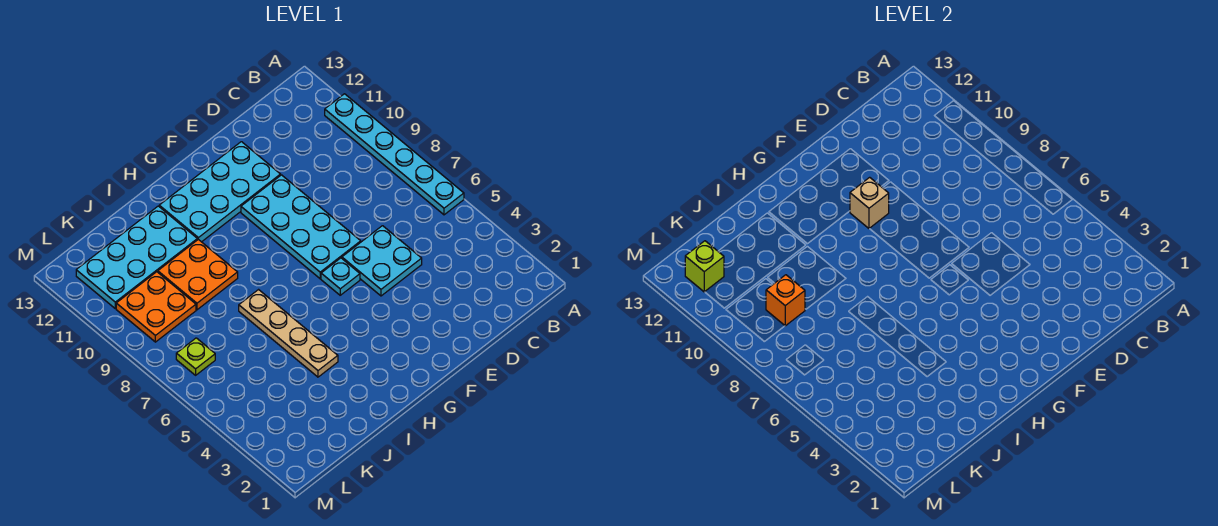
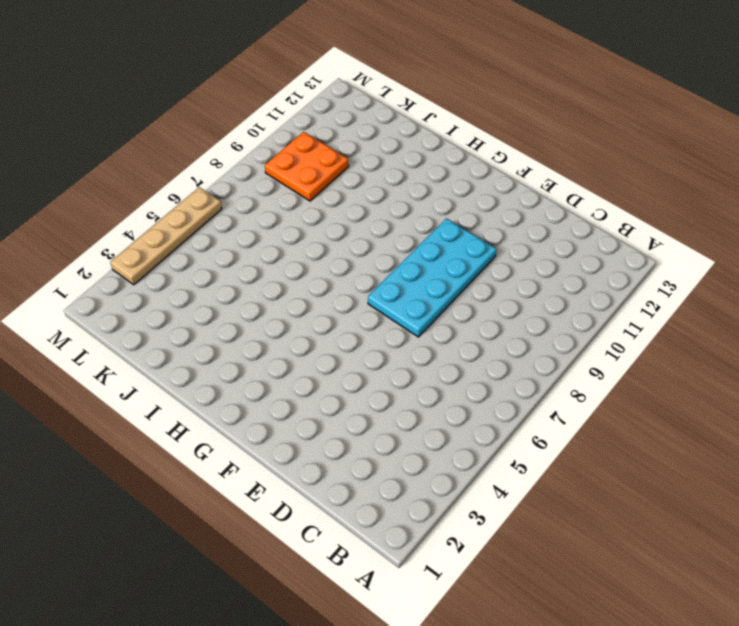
tan plate M3:M6 level 1 -> tan plate I4:I7 level 1
none -> cyan plate A6:A11 level 1
none -> cyan plate D5:E6 level 1
none -> cyan plate E11:H12 level 1

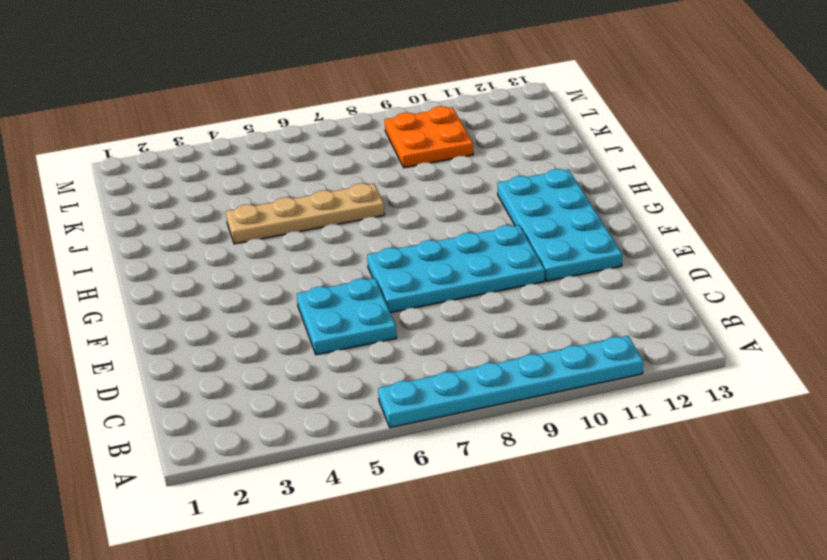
none -> cyan plate F6 level 1
none -> orange plate I9:J10 level 1
none -> cyan plate I11:L12 level 1

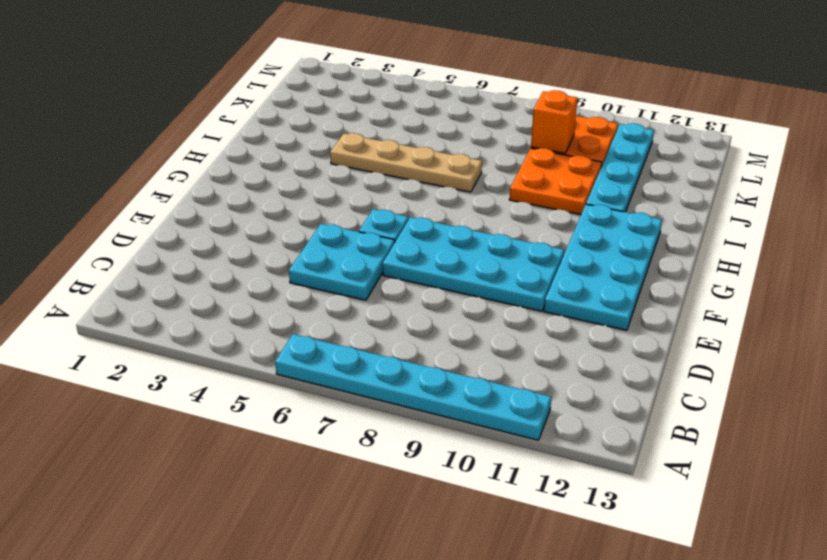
cyan plate I11:L11 level 1 -> cyan plate I11:L12 level 1
none -> lime plate L7 level 1
none -> tan brick F10 level 2
none -> lime brick L12 level 2

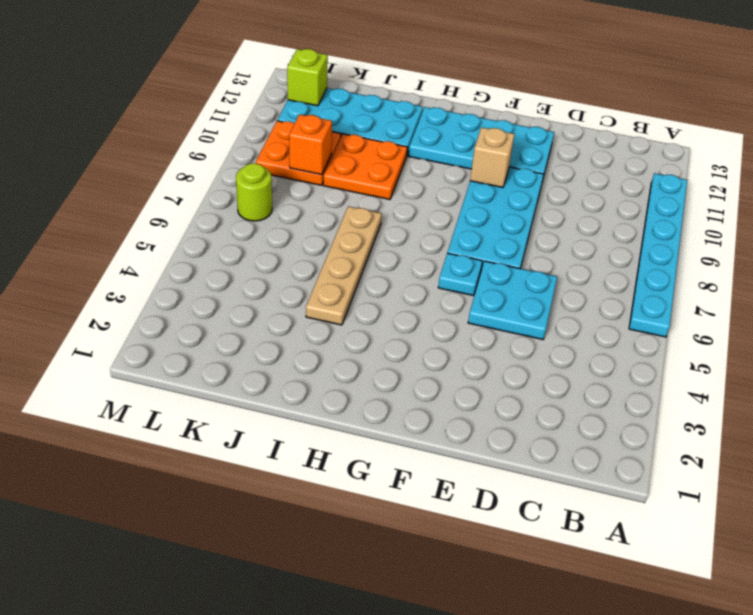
lime round brick L7 level 1 -> lime plate L7 level 1

